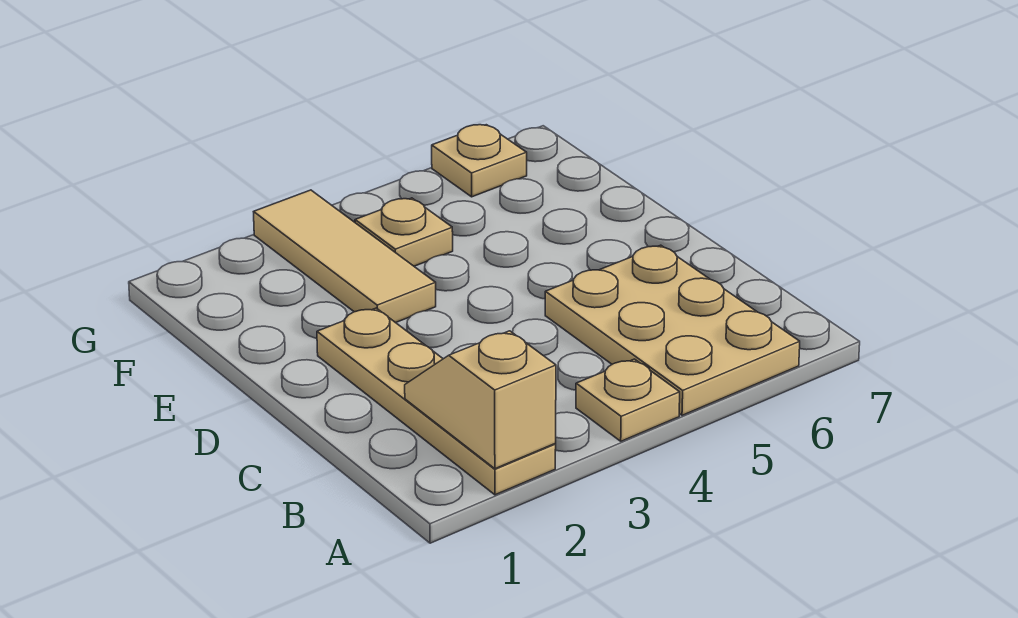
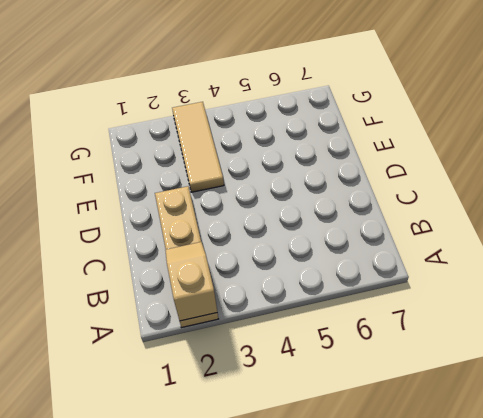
none -> tan plate A4 level 1
none -> tan plate A5:C6 level 1

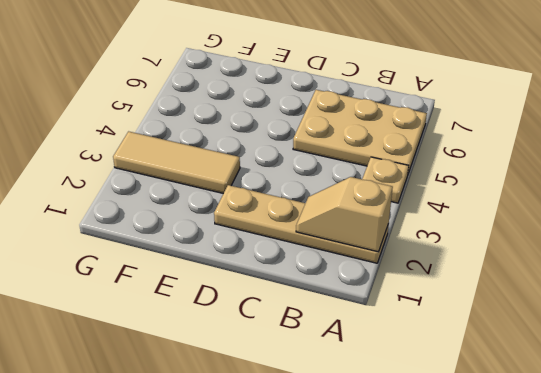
none -> tan plate F4 level 1
none -> tan plate G6 level 1

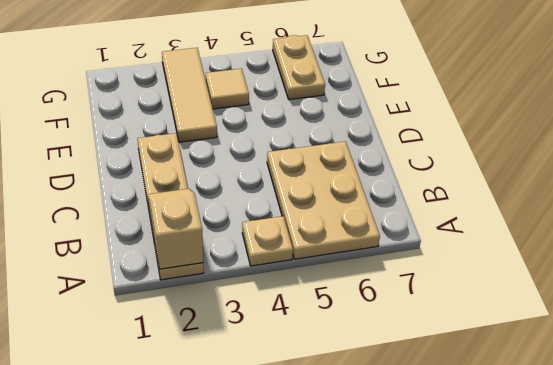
tan tile F4 level 1 -> tan plate F4 level 1
tan plate F6:G6 level 1 -> tan plate G6 level 1

